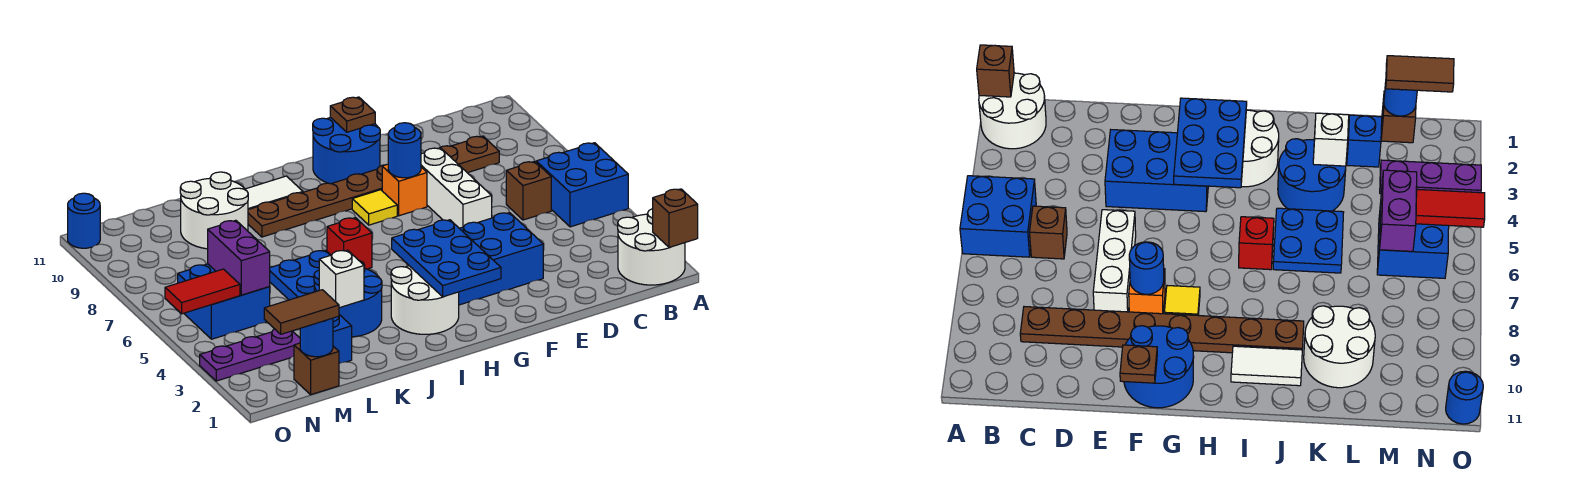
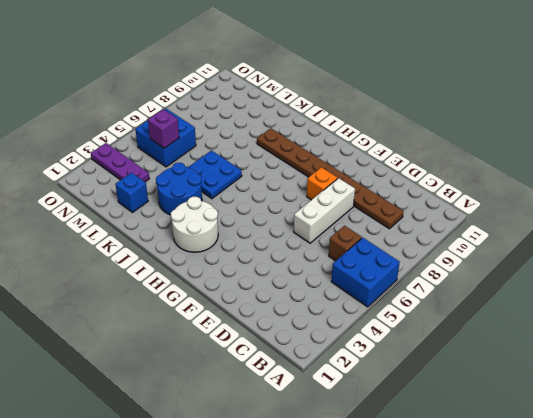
purple brick M5 level 2 -> purple brick M5:M6 level 2
none -> white round brick A1:B2 level 1
none -> blue brick E3:G4 level 1
none -> blue round brick F10:G11 level 1

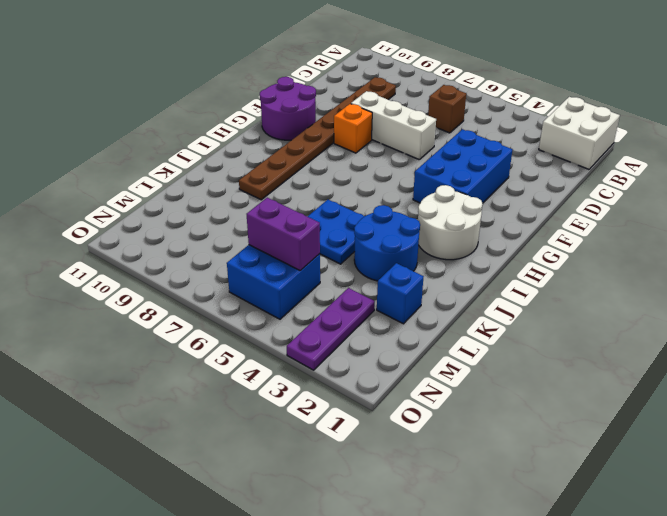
white brick A1:B2 level 1 -> white round brick A1:B2 level 1
purple round brick F10:G11 level 1 -> blue round brick F10:G11 level 1
none -> blue brick A5:B6 level 1
none -> yellow tile G8 level 1
none -> red brick I6 level 1

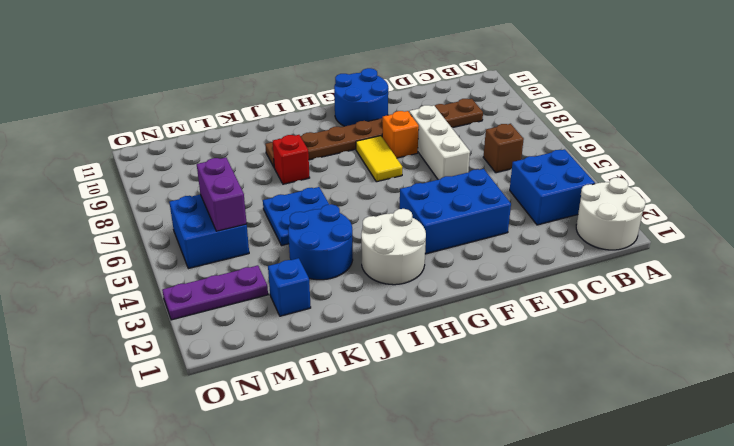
blue brick B3:C4 level 1 -> blue brick A5:B6 level 1
yellow tile G7:G8 level 1 -> yellow tile G8 level 1
red brick J8 level 1 -> red brick I6 level 1
none -> white tile I10:J10 level 1
none -> white round brick K9:L10 level 1
none -> brown brick M1 level 1

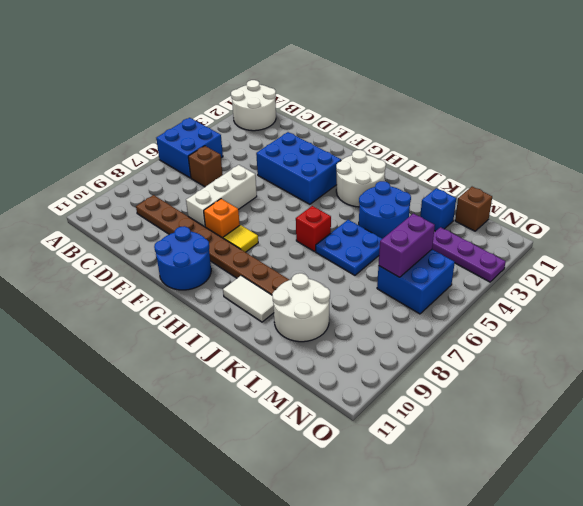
none -> blue round brick O11 level 1
none -> brown brick A1 level 2
none -> blue round brick F8 level 2

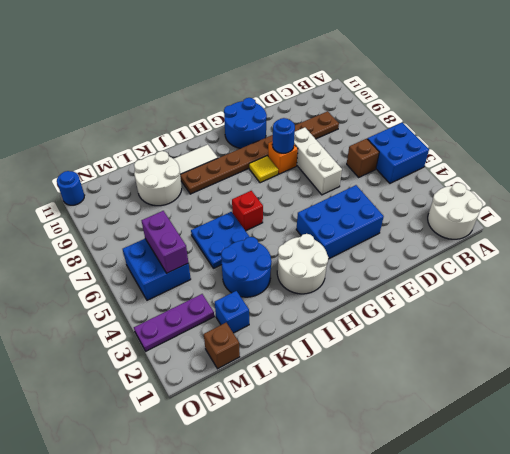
none -> brown brick A1 level 2
none -> brown plate F11 level 2
none -> blue plate G2:H4 level 2

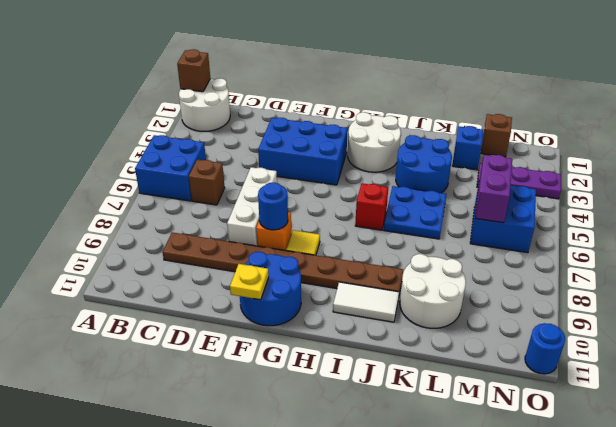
yellow plate F11 level 2 -> brown plate F11 level 2
none -> blue plate G2:H4 level 2
none -> white brick K3 level 2
none -> blue round brick M1 level 2

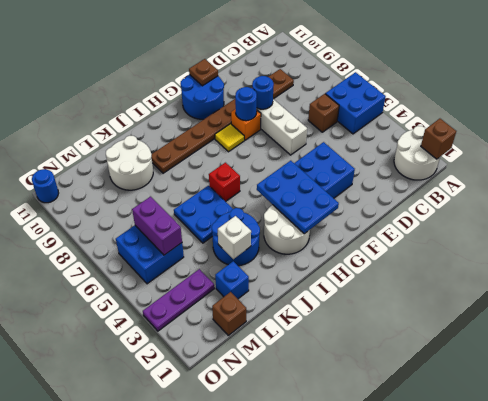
blue round brick E8 level 2 -> blue round brick M1 level 2
none -> white tile I10:J10 level 1
none -> red tile N5:O5 level 2
none -> brown tile M1:N1 level 3

